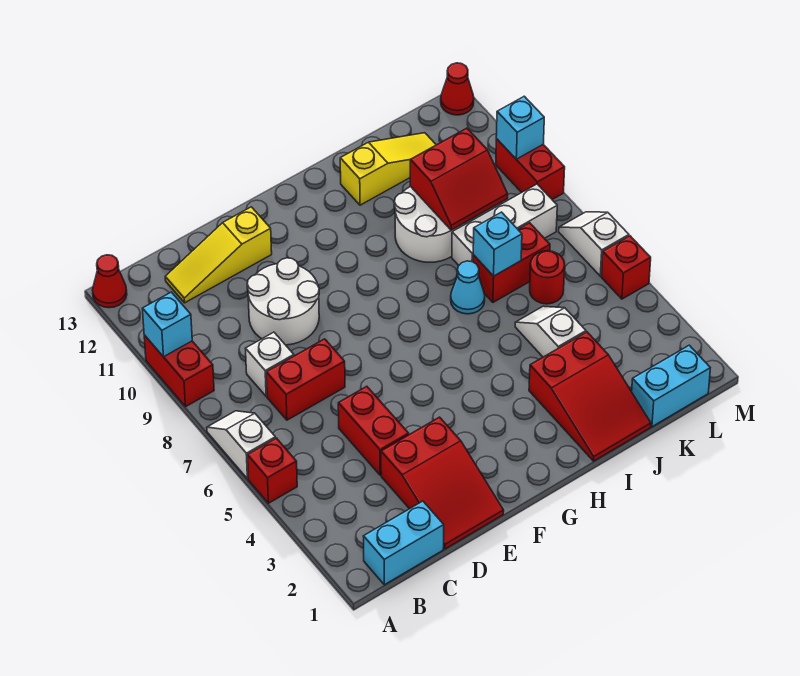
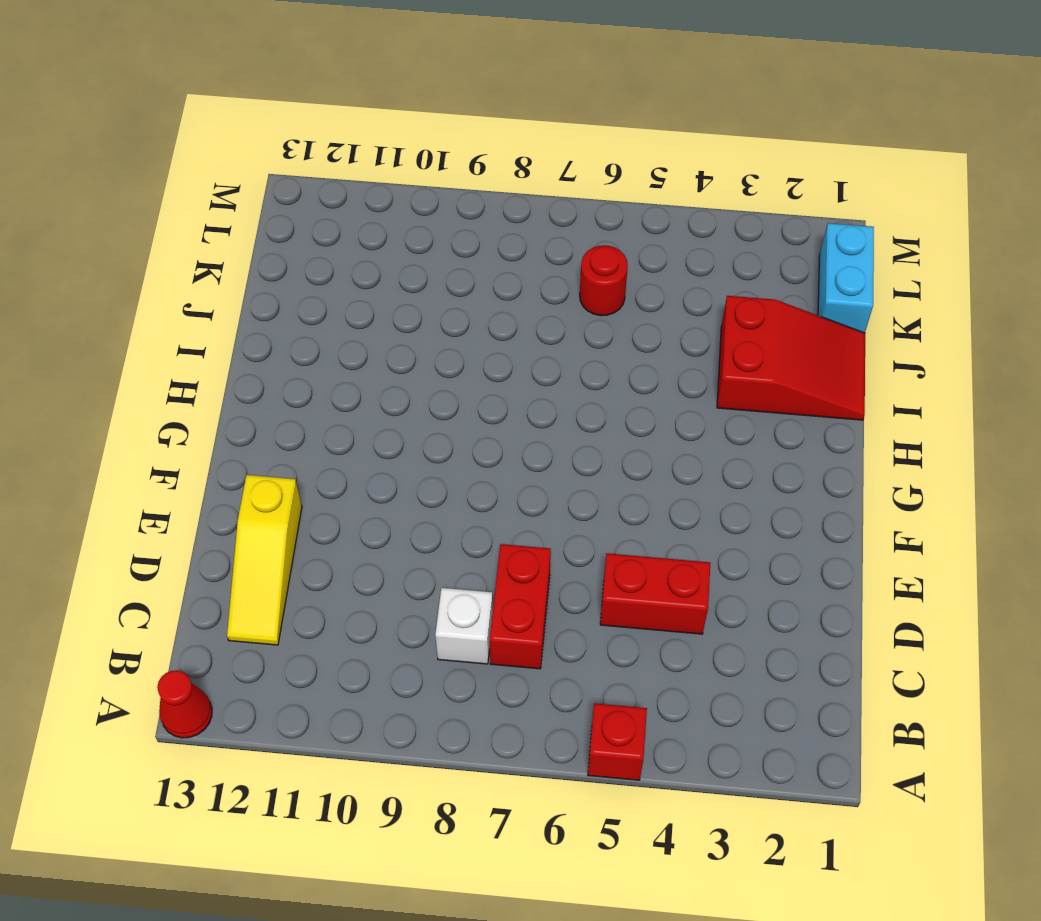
none -> white slope A6:A7 level 1 top 6
none -> red brick A9:A10 level 1
none -> cyan brick B1:C1 level 1

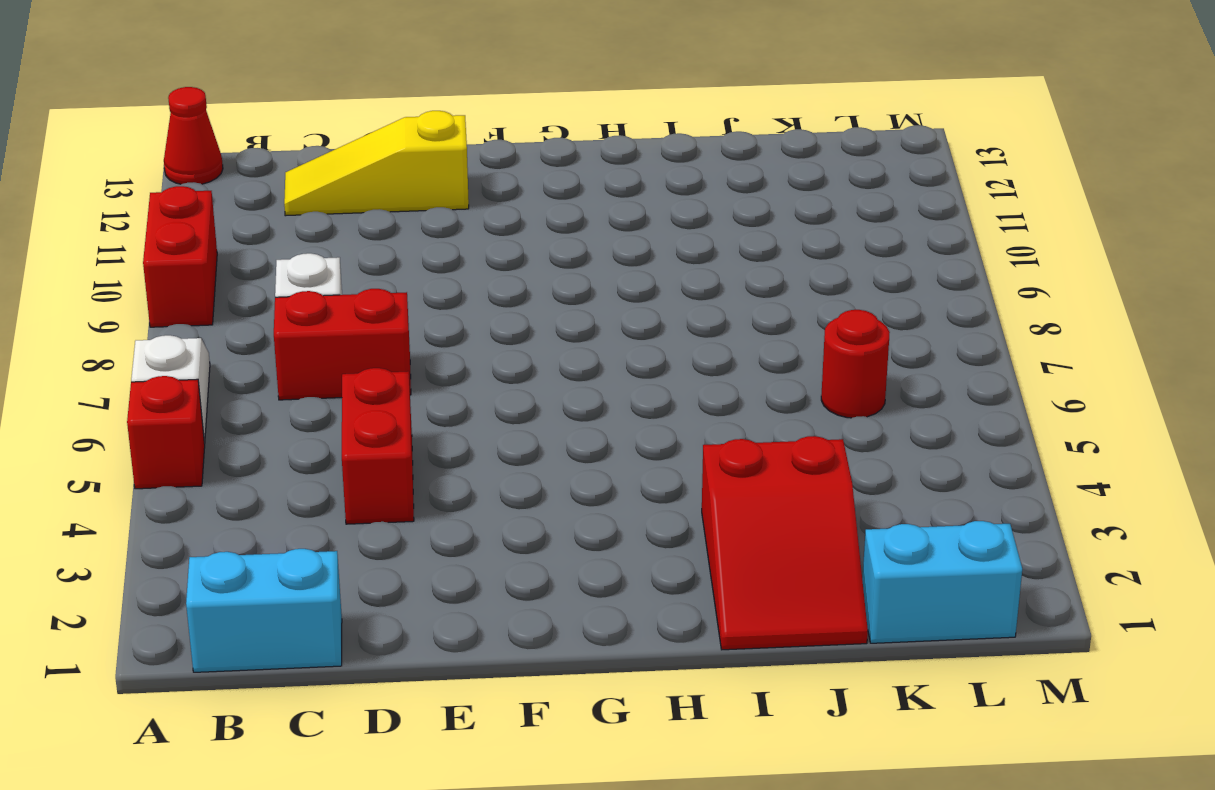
none -> red slope D1:E3 level 1 top 3
none -> white round brick D9:E10 level 1
none -> cyan cone I7 level 1

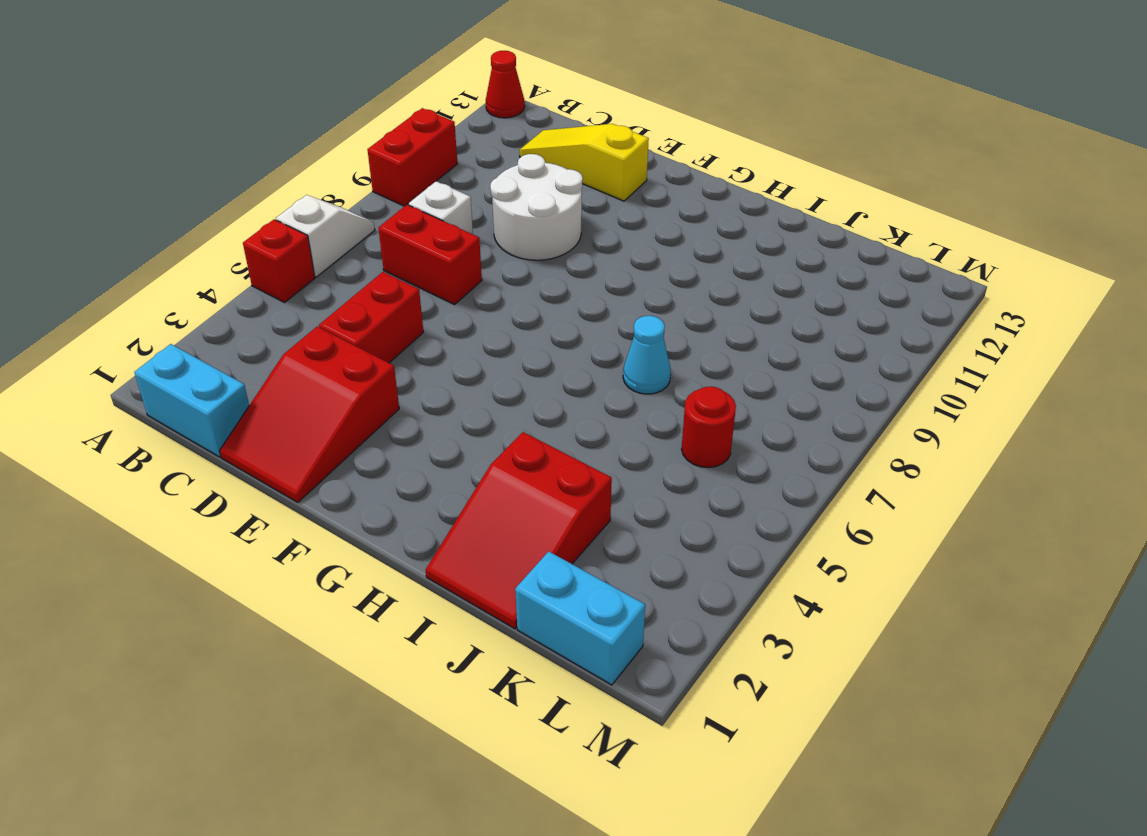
none -> white round brick I9:J10 level 1
none -> yellow slope I12:K12 level 1 top I
none -> white slope J4:J5 level 1 top 4

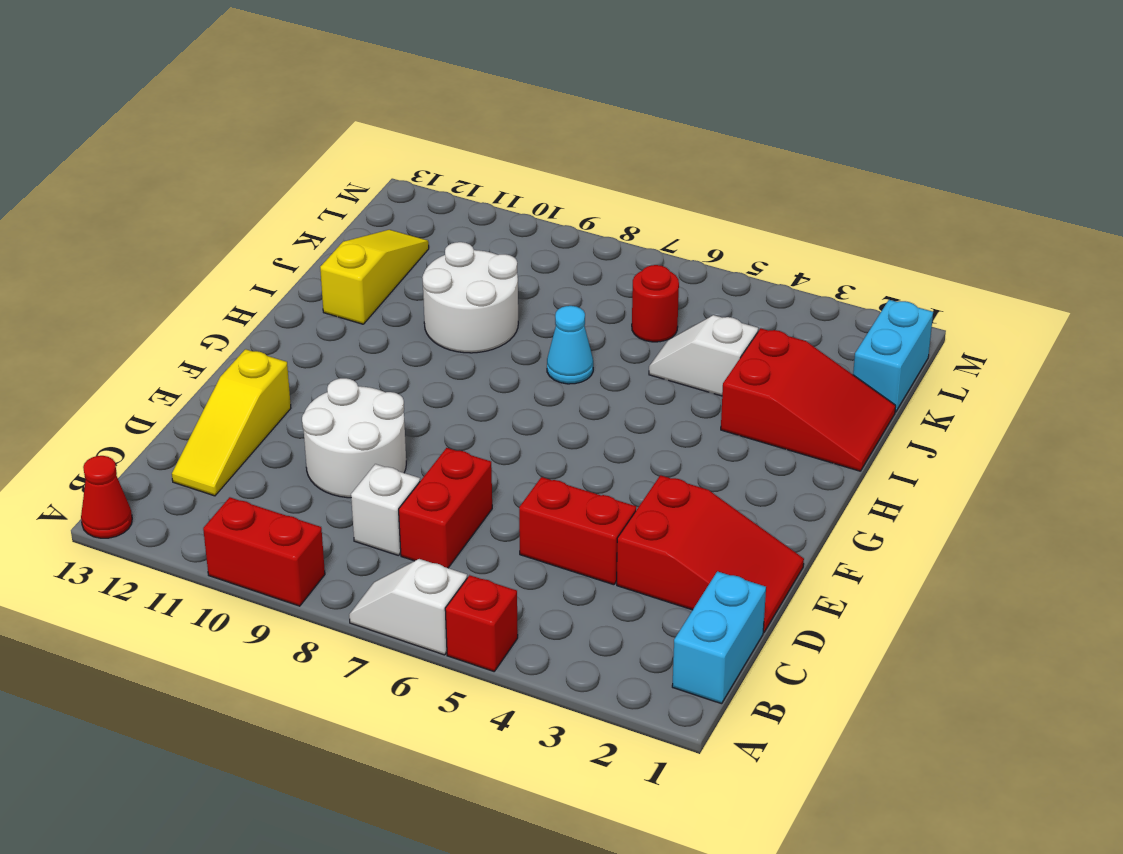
none -> red brick J7:K7 level 1
none -> white brick J8:L8 level 1
none -> red brick M5 level 1

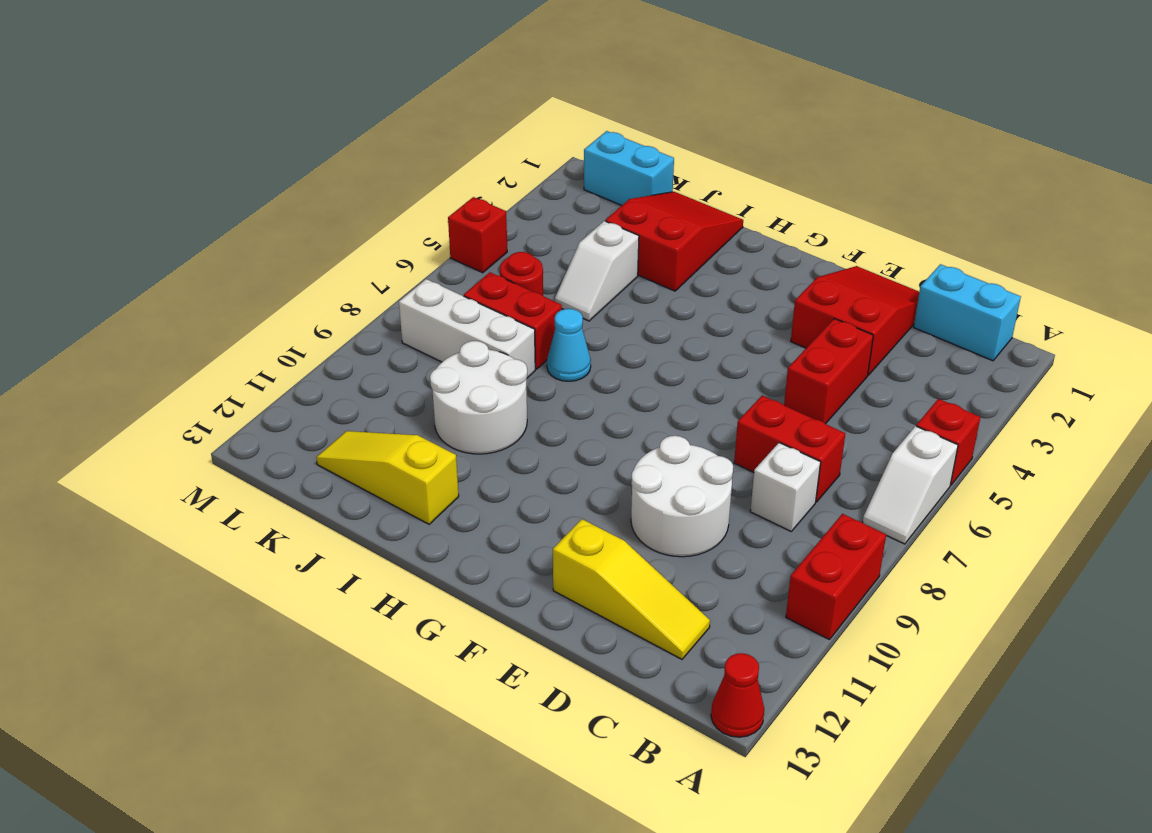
none -> white slope M6:M7 level 1 top 6
none -> red brick M9:M10 level 1
none -> red cone M13 level 1

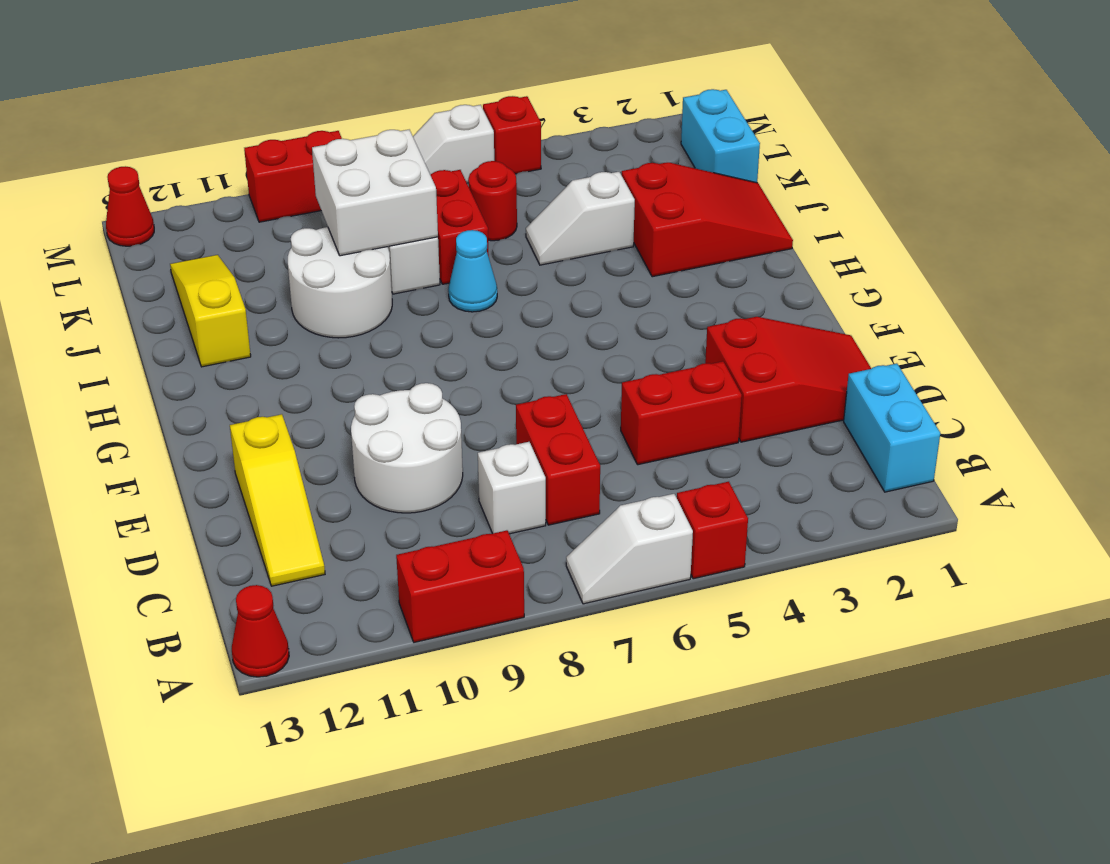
white brick J8:K9 level 2 -> red slope J9:K10 level 2 top 10
none -> cyan brick A10 level 2
none -> cyan brick J7 level 2
none -> cyan brick M10 level 2

